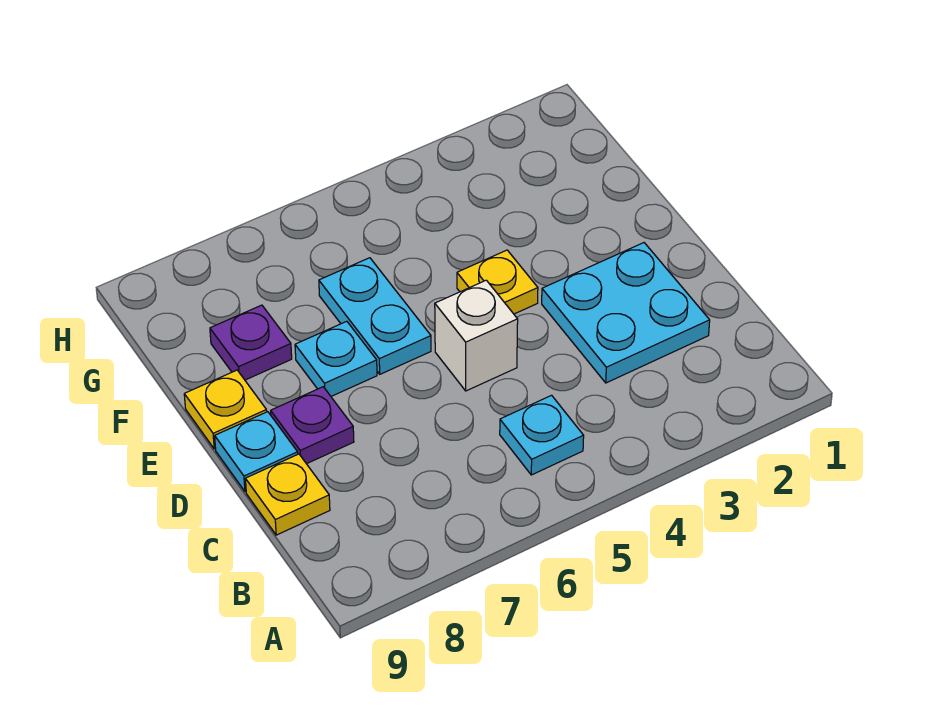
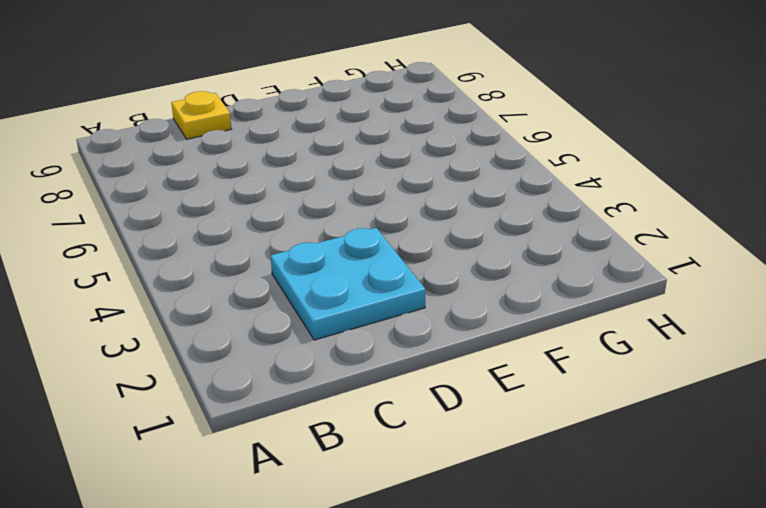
none -> cyan plate B5 level 1
none -> white brick D5 level 1

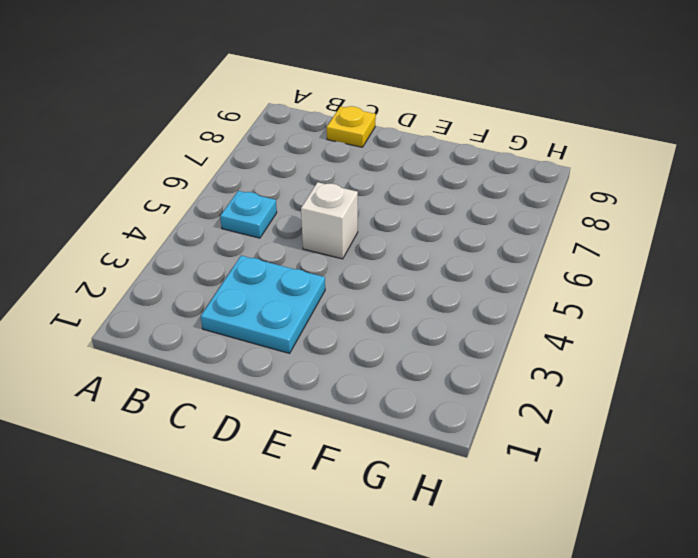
none -> purple plate D8 level 1
none -> cyan plate D9 level 1

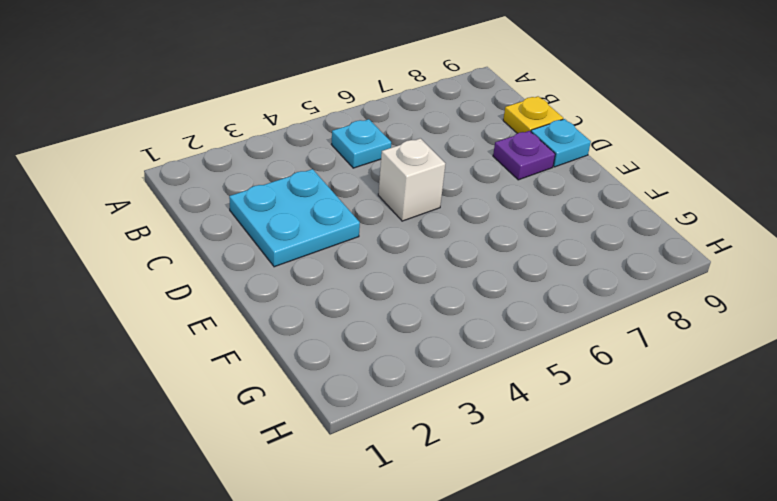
none -> yellow plate E4 level 1
none -> cyan plate E6:F6 level 1

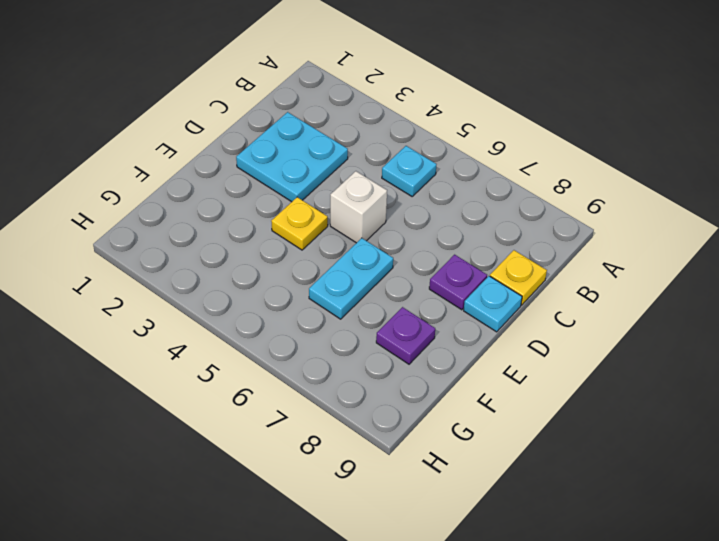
none -> cyan plate E7 level 1
none -> yellow plate E9 level 1

